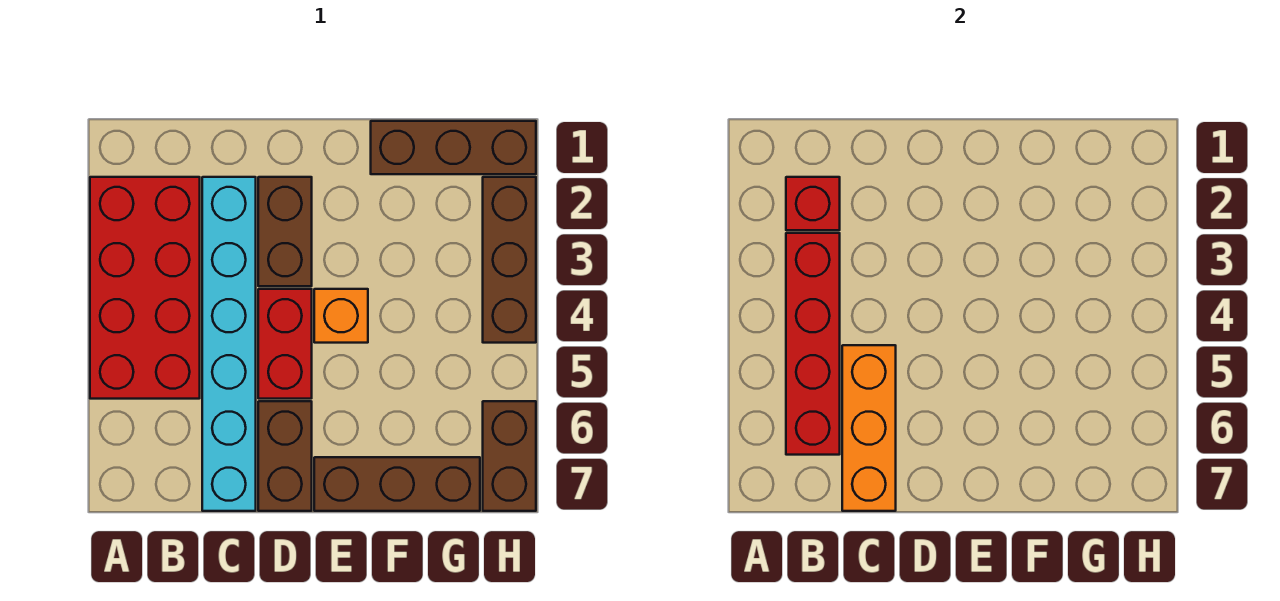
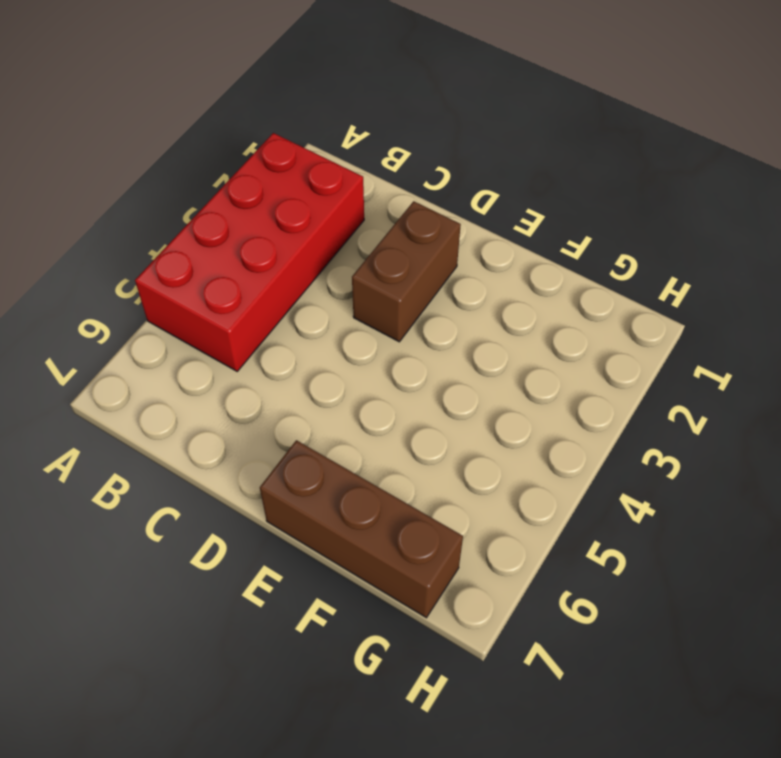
none -> cyan brick C2:C7 level 1
none -> red brick D4:D5 level 1
none -> brown brick D6:D7 level 1

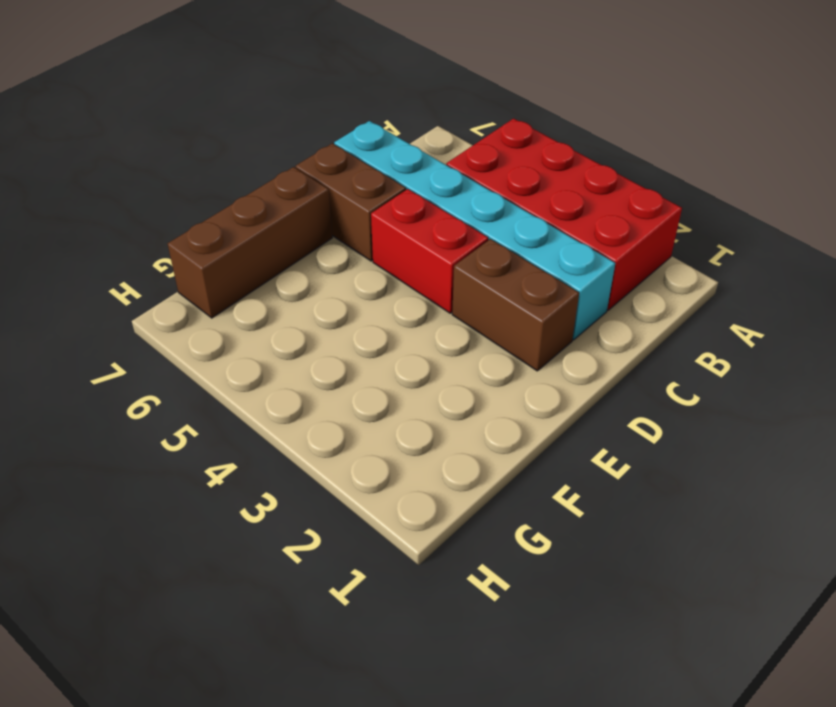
none -> orange brick E4 level 1
none -> brown brick F1:H1 level 1
none -> brown brick H2:H4 level 1

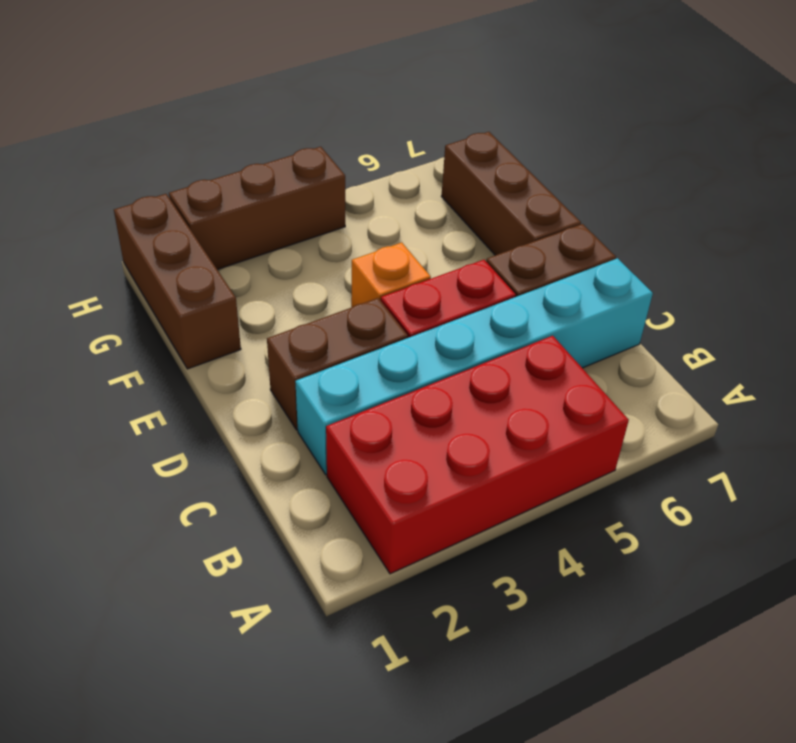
none -> brown brick H6:H7 level 1
none -> red brick B2 level 2
none -> red brick B3:B6 level 2

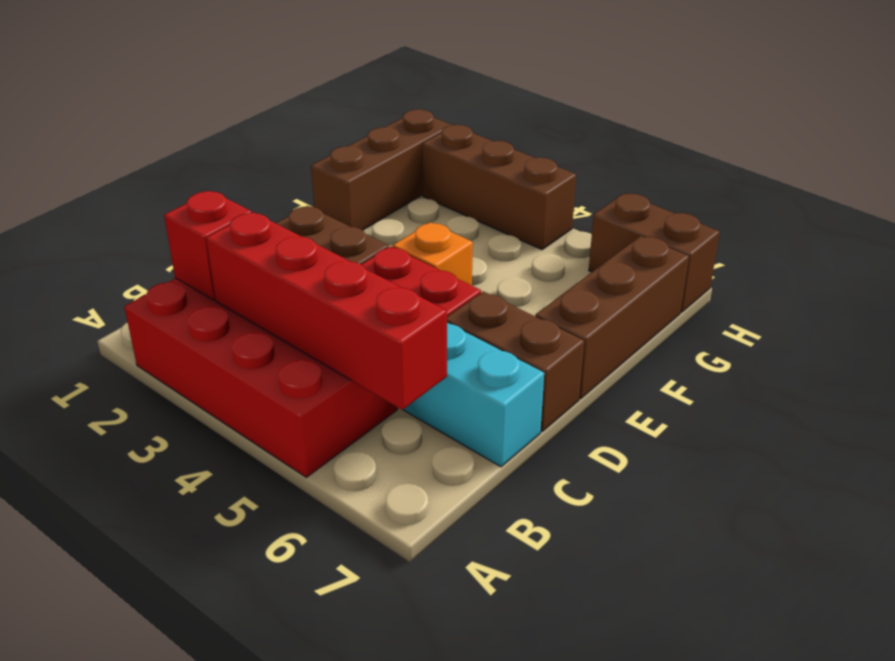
none -> orange brick C5:C7 level 2

